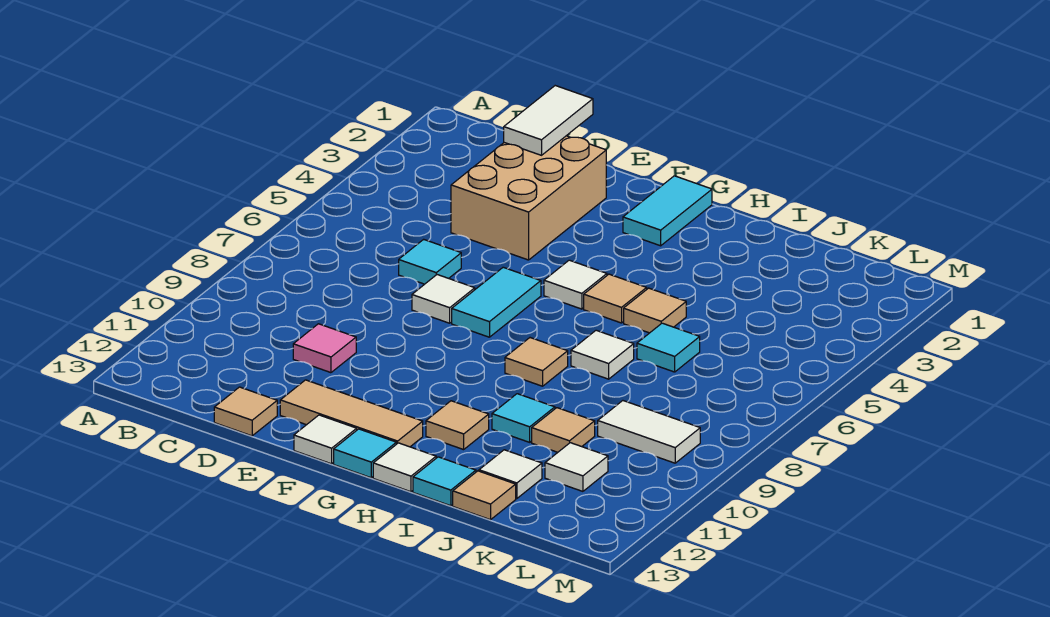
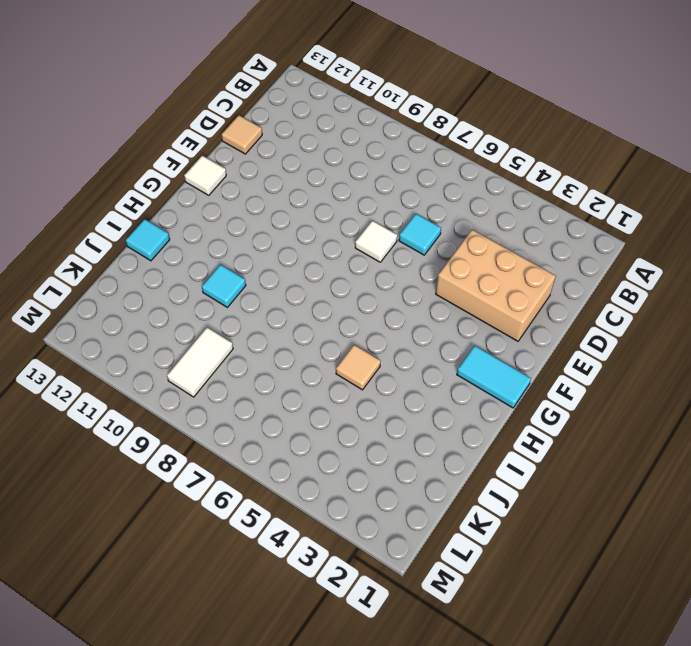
none -> pink tile D10 level 1
none -> tan tile E12:G12 level 1
none -> cyan tile F6:F7 level 1

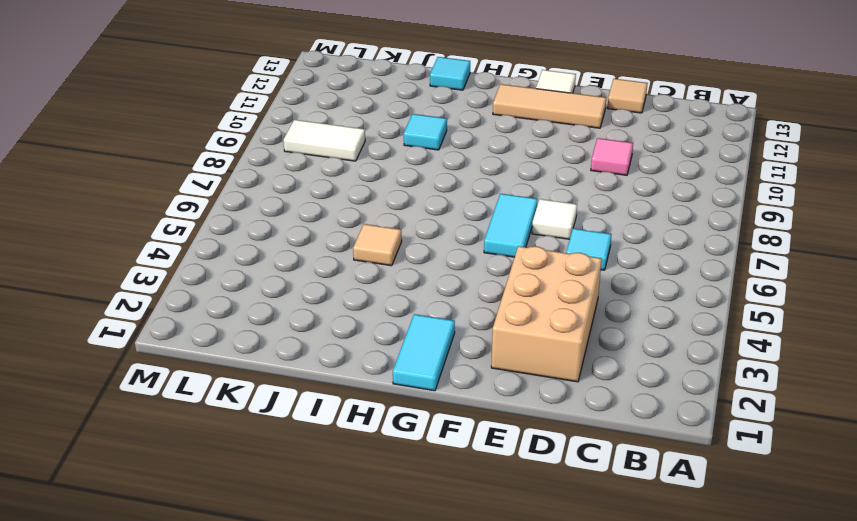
none -> white tile G5 level 1
none -> cyan tile G13 level 1
none -> tan tile H5 level 1

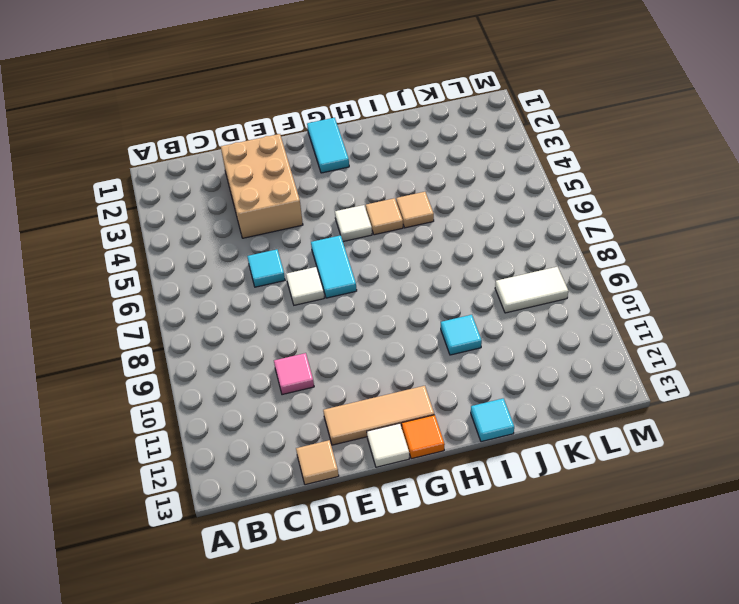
orange tile G13 level 1 -> cyan tile G13 level 1
none -> tan tile H8 level 1
none -> tan tile H11 level 1
none -> white tile H13 level 1

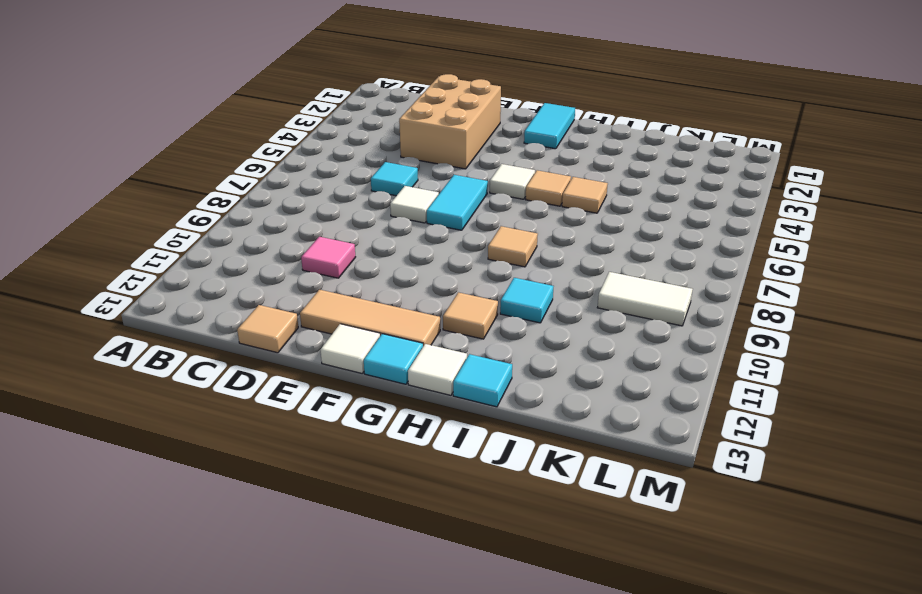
none -> white tile I7 level 1
none -> cyan tile J6 level 1
none -> tan tile J10 level 1

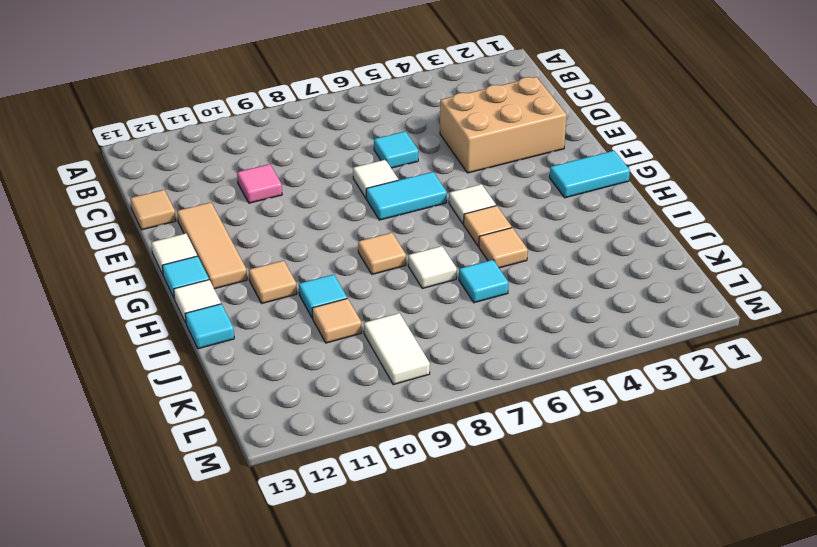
none -> white tile J12 level 1
none -> tan tile J13 level 1
none -> white tile K11 level 1

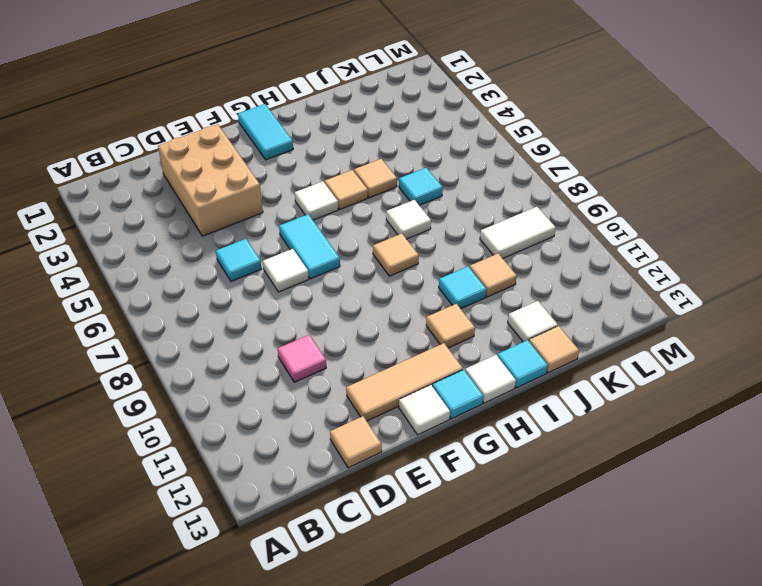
none -> white tile K11 level 1
none -> white tile D1:D2 level 2

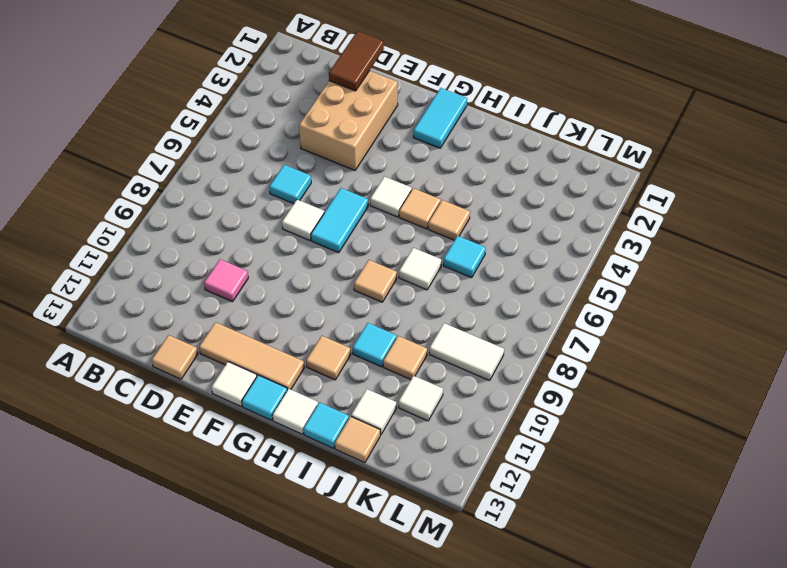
brown tile D1:D2 level 2 -> white tile D1:D2 level 2

